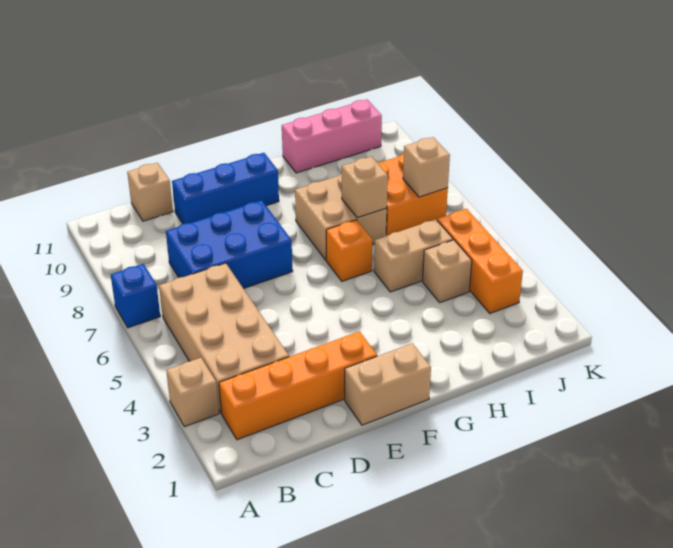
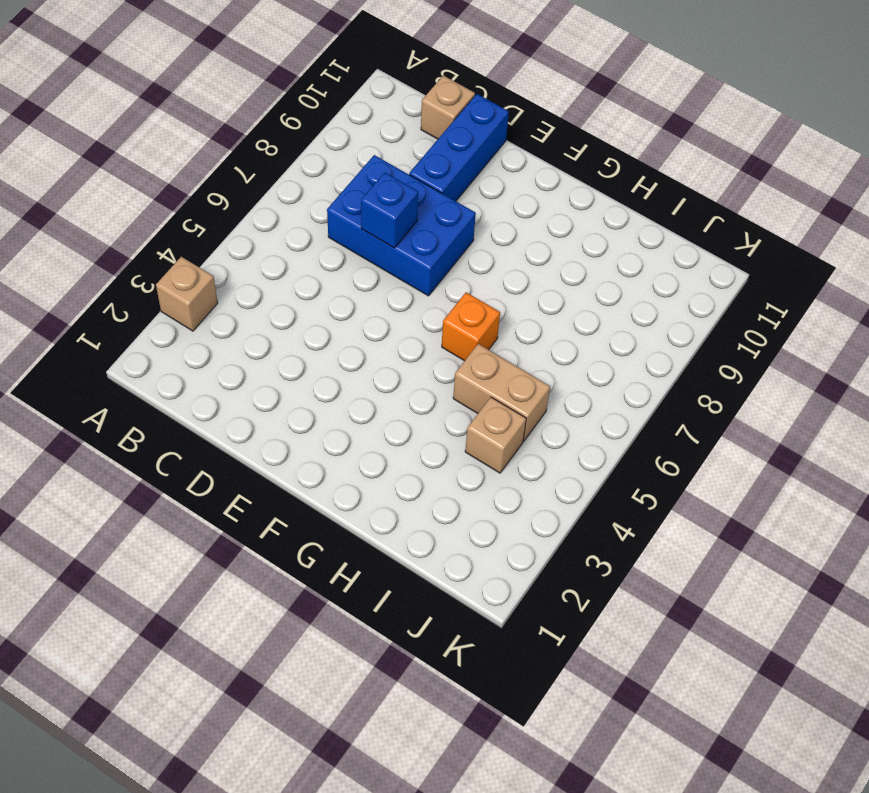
blue brick D7 level 2 -> blue brick A7 level 1
blue brick D9:D11 level 1 -> blue brick D10:F10 level 1
none -> orange brick B2:E2 level 1
none -> tan brick B3:C6 level 1
none -> tan brick E1:F1 level 1

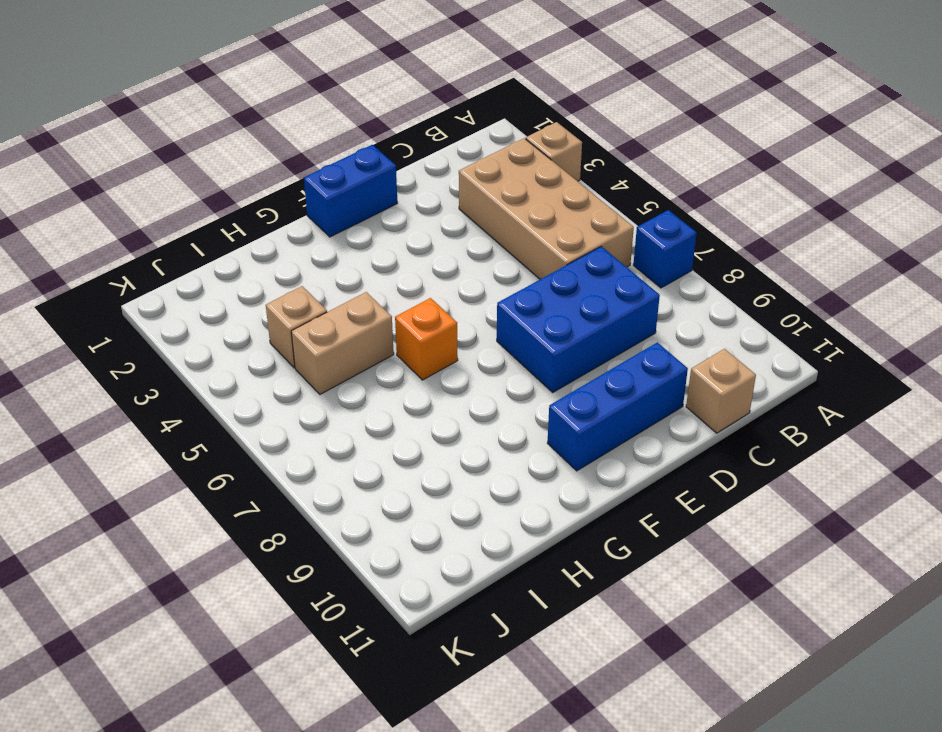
blue brick E1:F1 level 1 -> tan brick E1:F1 level 1
none -> orange brick B2:E2 level 1
none -> tan brick G7:H8 level 1
none -> pink brick H11:J11 level 1

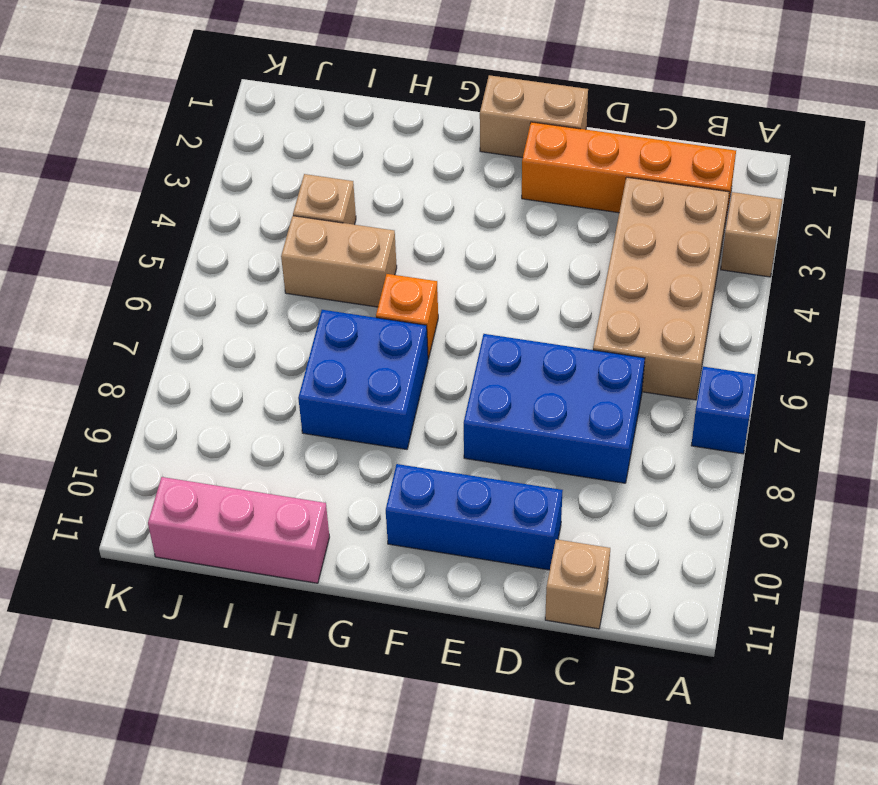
blue brick G7:H8 level 1 -> tan brick G7:H8 level 1
none -> orange brick I7:J8 level 1
none -> orange brick J3:J5 level 1
none -> tan brick H7 level 2

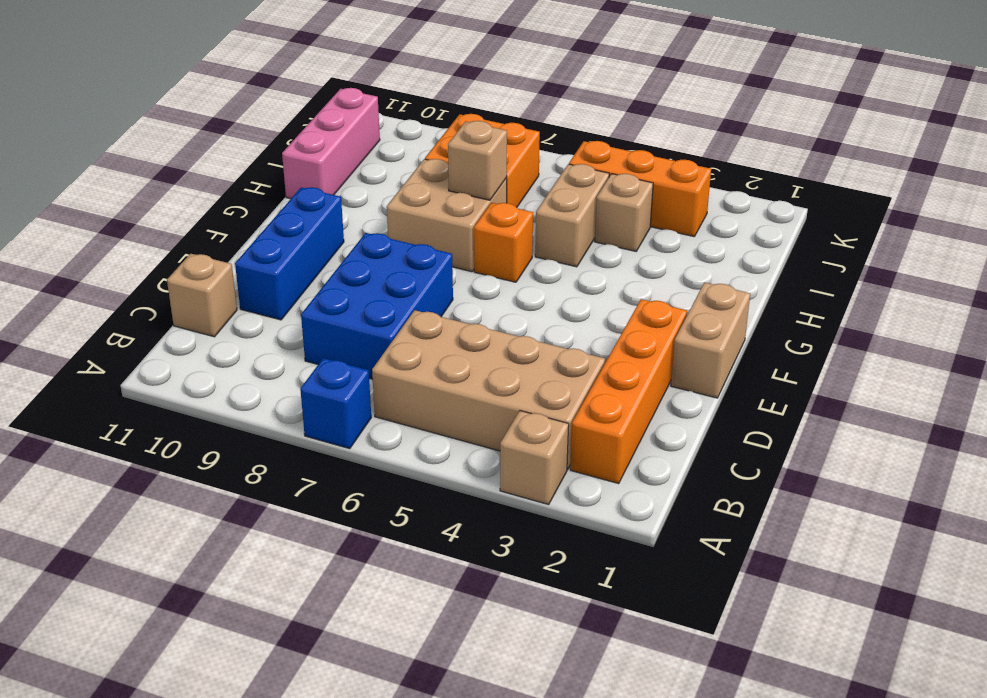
none -> tan brick J7 level 2

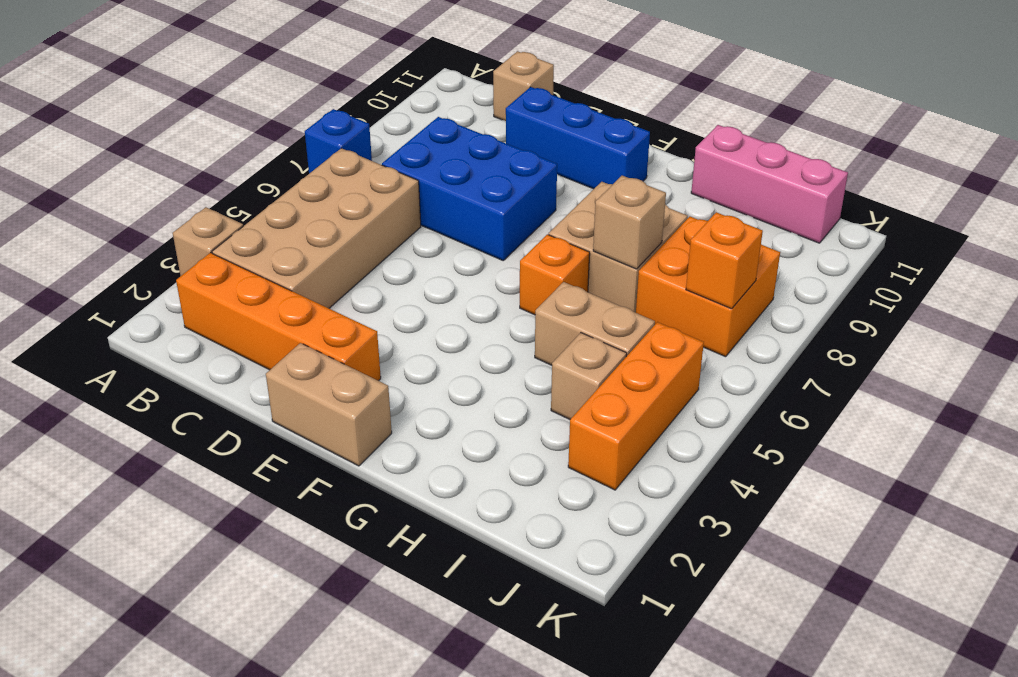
orange brick J7 level 2 -> tan brick J7 level 2

